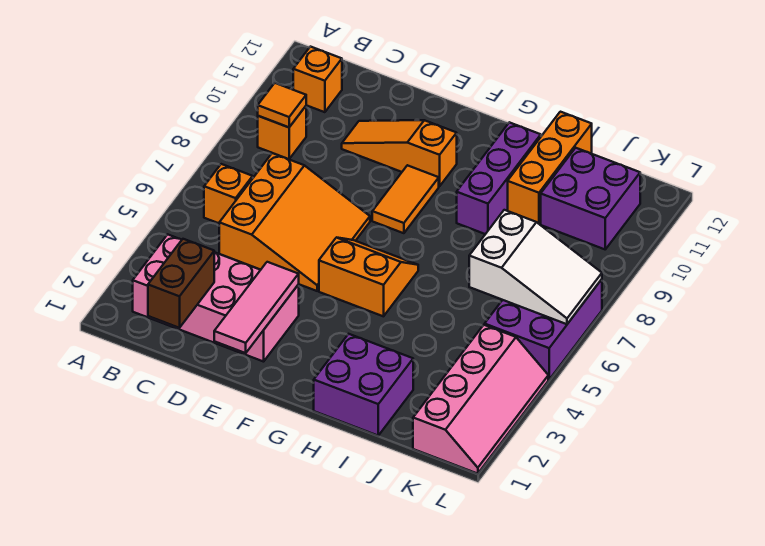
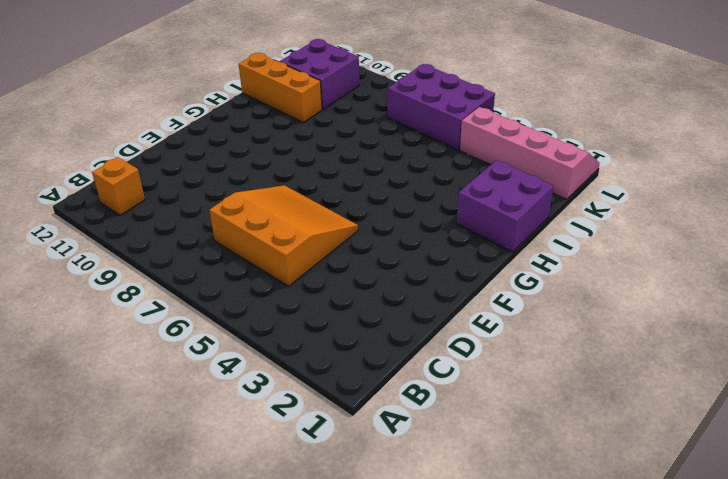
none -> pink brick B2:E3 level 1
none -> orange brick B6 level 1
none -> orange brick B9 level 1

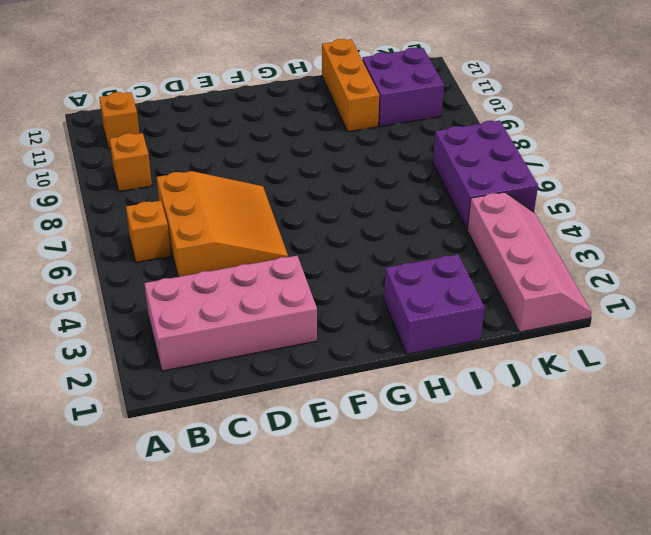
none -> orange slope D10:F10 level 1 top F
none -> orange slope F5:G6 level 1 top 5
none -> orange tile F8:F9 level 1

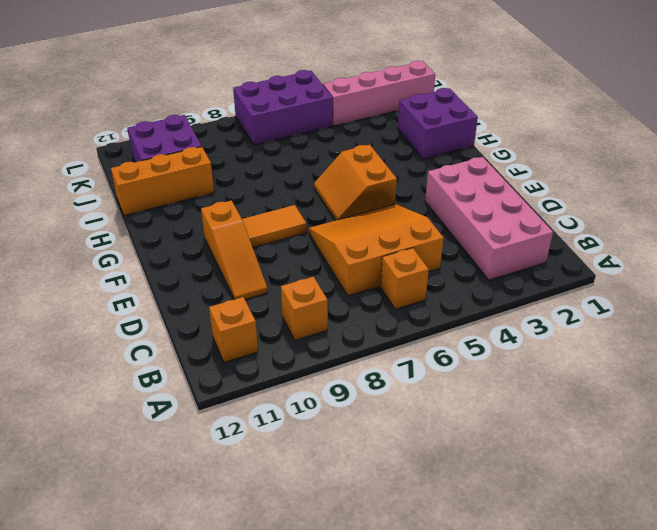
none -> purple brick H9:H11 level 1
none -> orange tile B9 level 2
none -> brown brick C1:C2 level 2

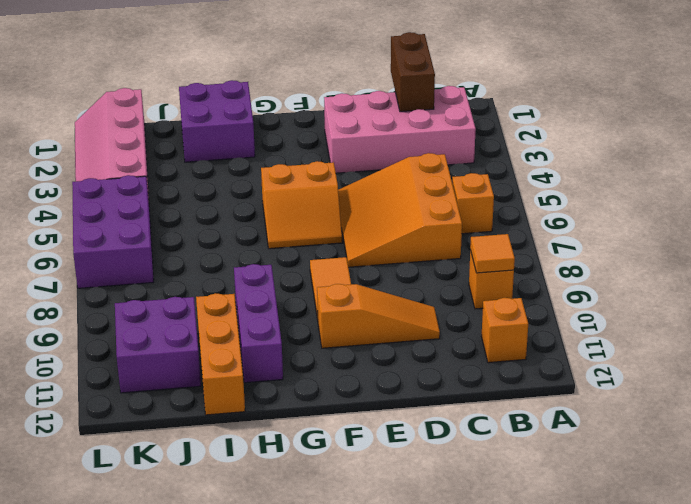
none -> pink tile E1:E3 level 2
none -> white slope J6:L7 level 2 top J

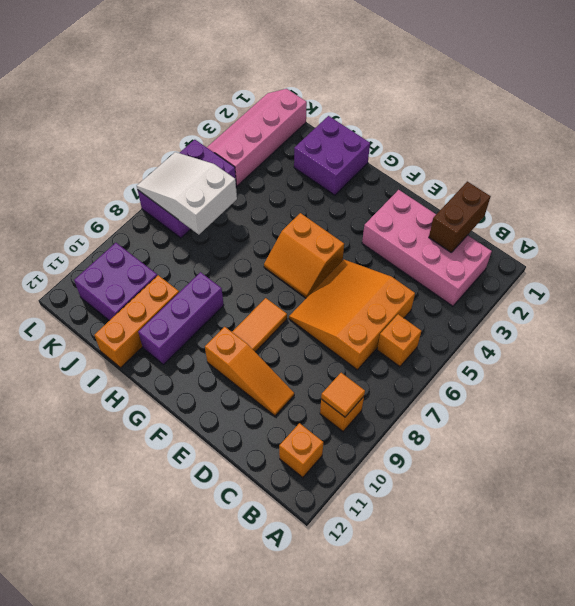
none -> pink tile E1:E3 level 2

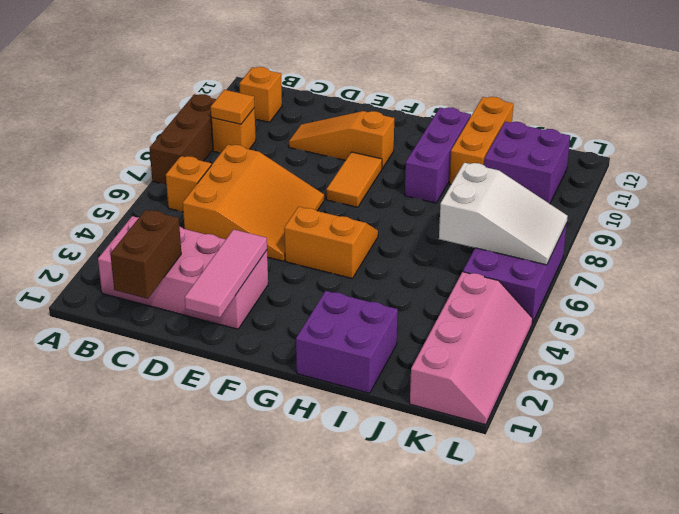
brown brick A7:A9 level 1 -> none

